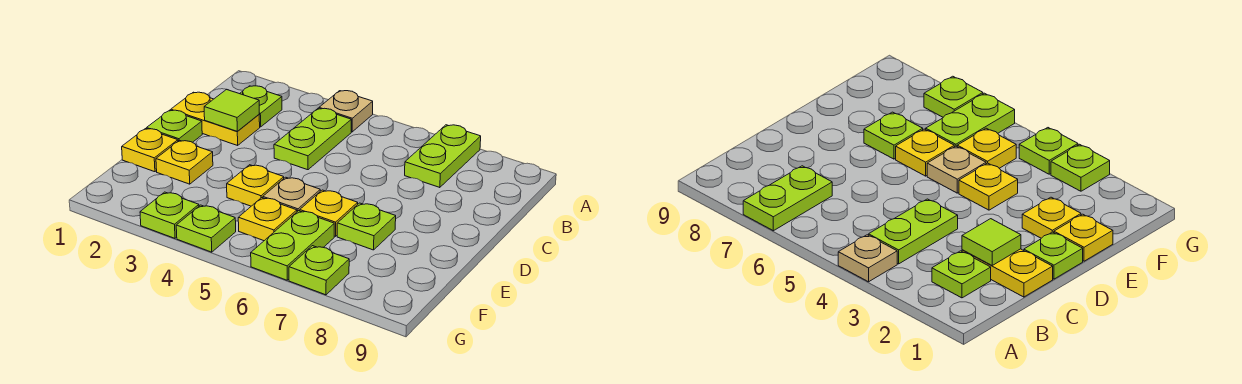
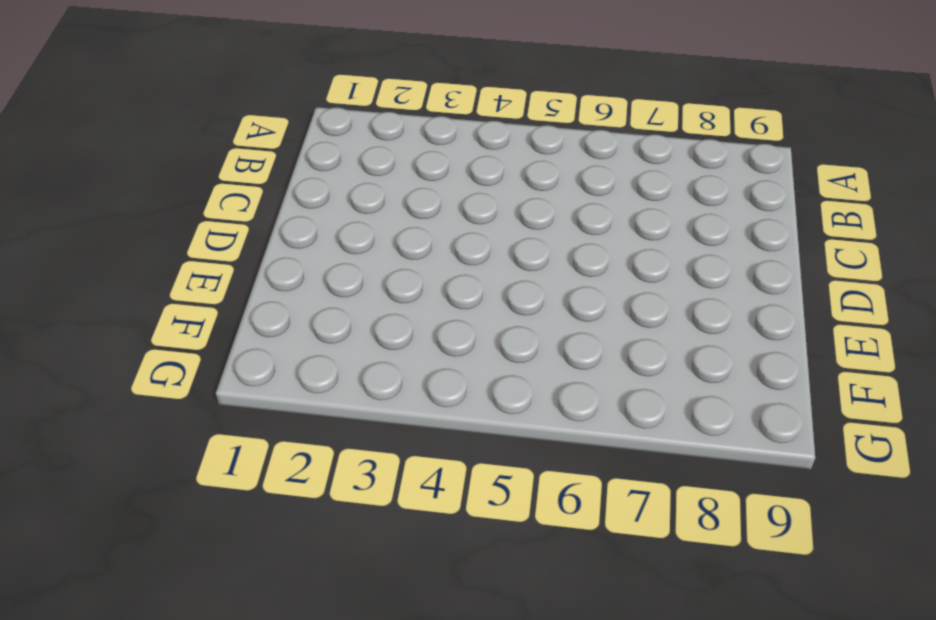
none -> tan plate A4 level 1
none -> lime plate A7:B7 level 1
none -> lime plate B2 level 1

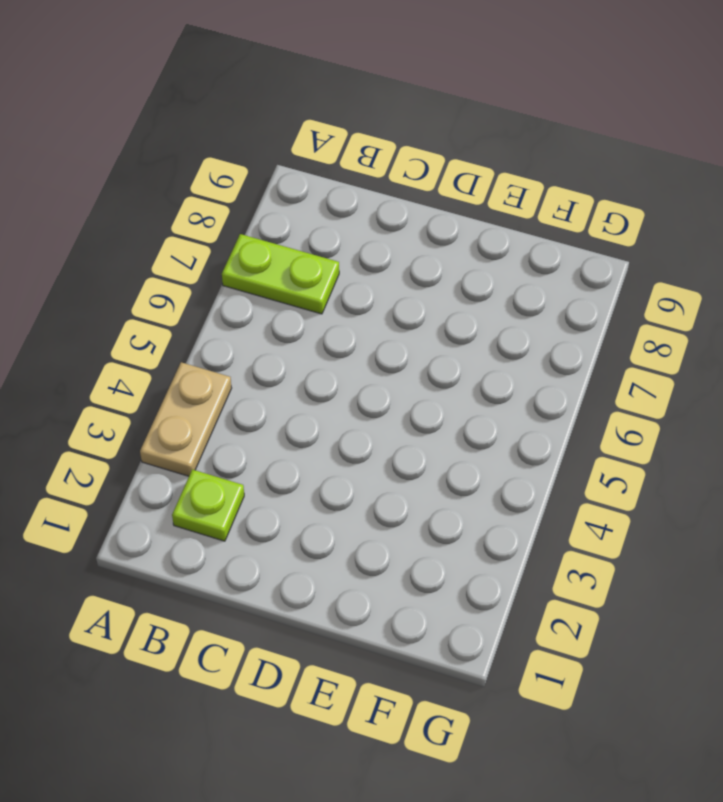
tan plate A3:A4 level 1 -> tan plate A4 level 1
none -> lime plate B4:C4 level 1
none -> yellow plate C1:C2 level 1
none -> lime plate D1 level 1

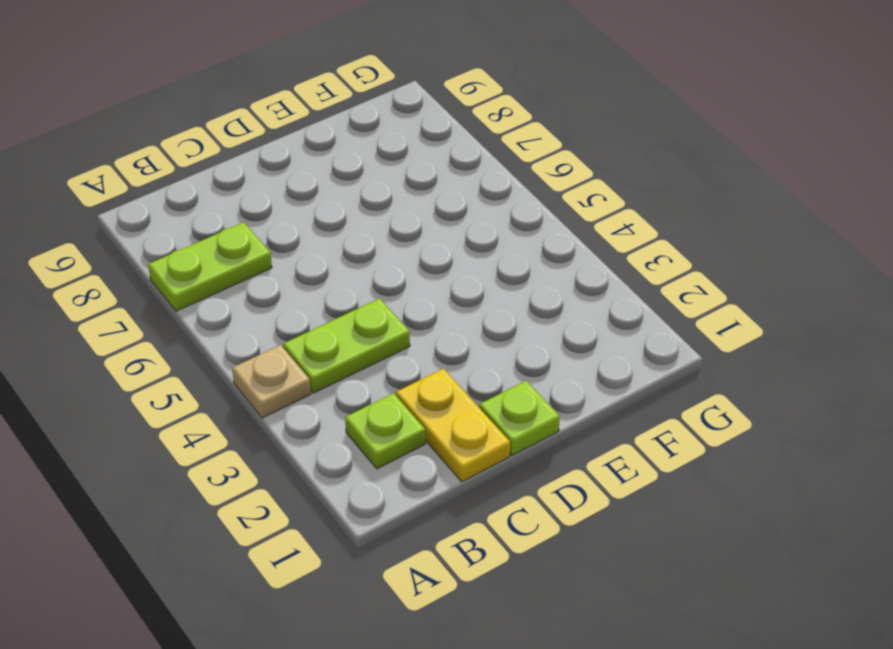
none -> yellow plate E1 level 1
none -> yellow plate E2 level 1
none -> yellow plate E4 level 1

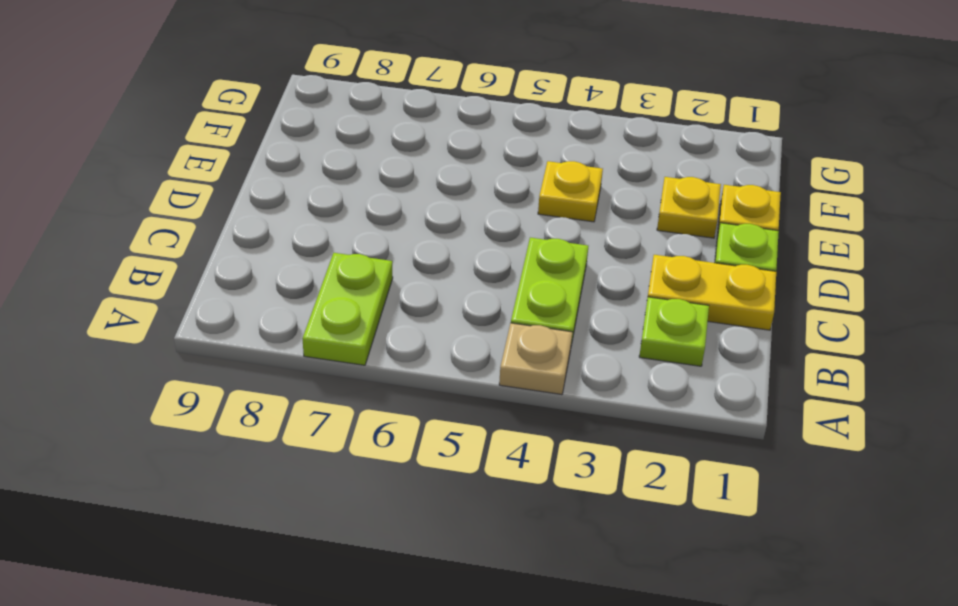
none -> tan plate E5 level 1
none -> yellow plate E6 level 1
none -> lime plate E7 level 1

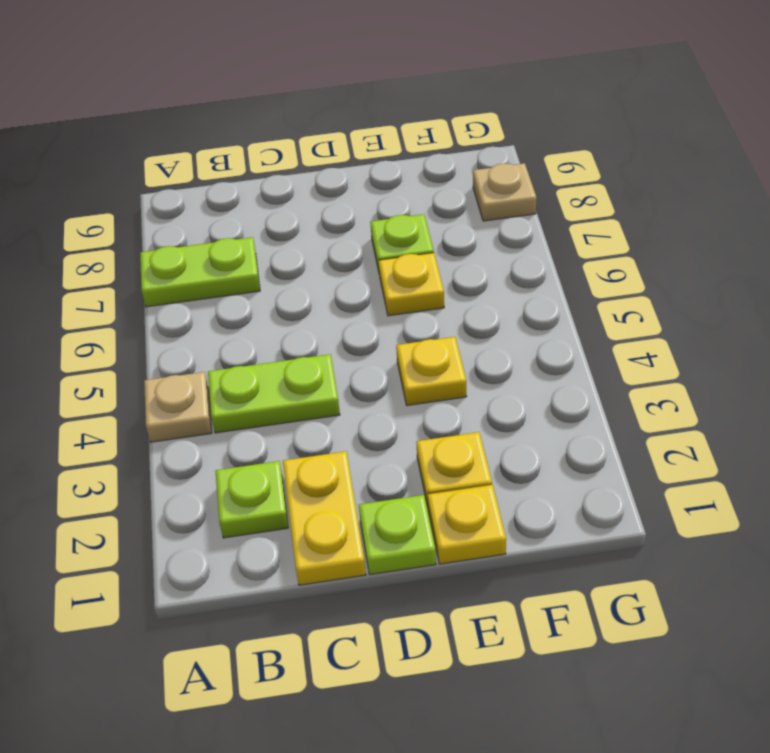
tan plate G8 level 1 -> tan plate E5 level 1
none -> yellow plate F5 level 1
none -> lime plate F6:G6 level 1
none -> lime plate G3 level 1

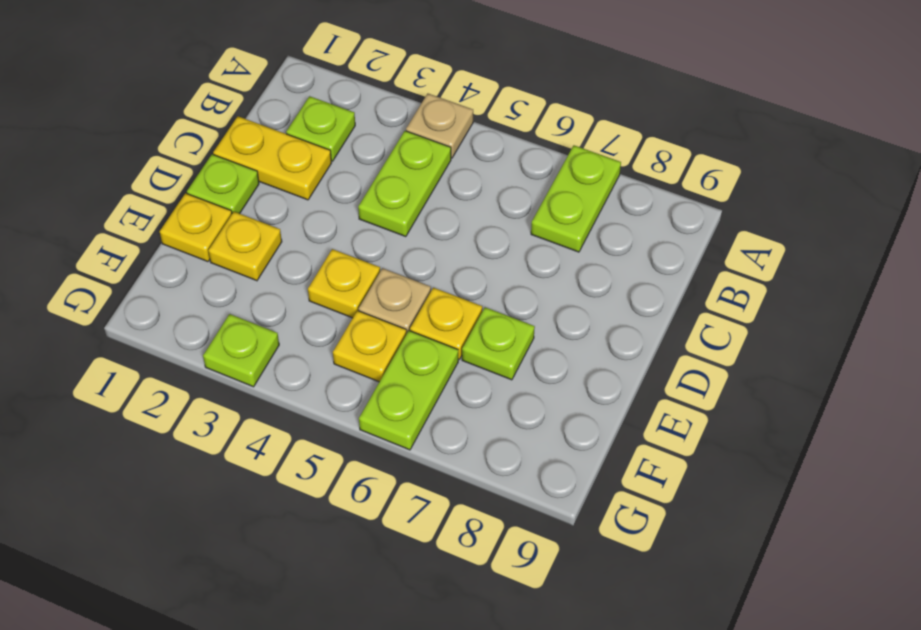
none -> lime plate G4 level 1
none -> lime plate G7 level 1
none -> lime tile C2 level 2

